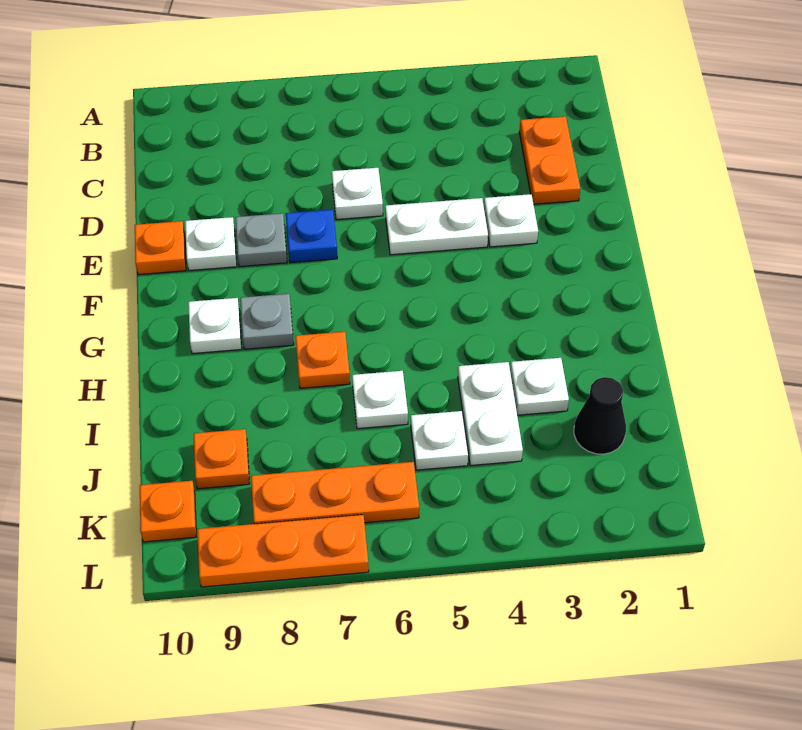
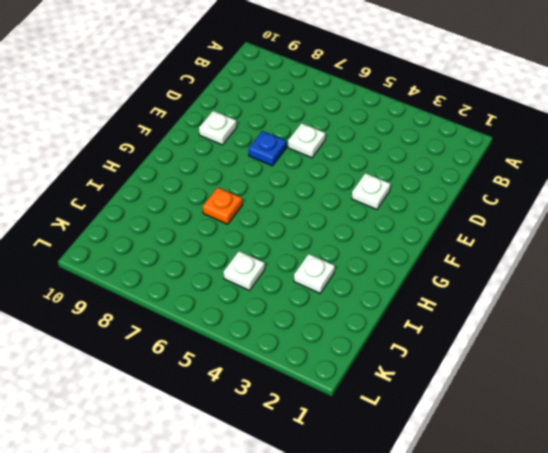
none -> orange plate C2:D2 level 1
none -> white plate E4:E5 level 1
none -> grey plate E8 level 1

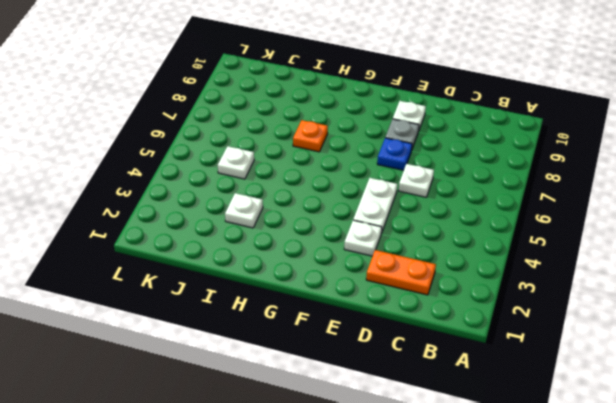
none -> orange plate E10 level 1
none -> grey plate G8 level 1
none -> white plate G9 level 1

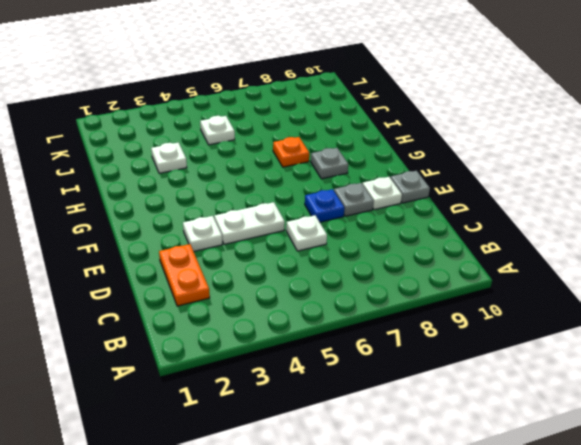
grey plate E10 level 1 -> orange plate E10 level 1
none -> white plate G9 level 1
none -> white plate I4:J4 level 1
none -> white plate I6 level 1

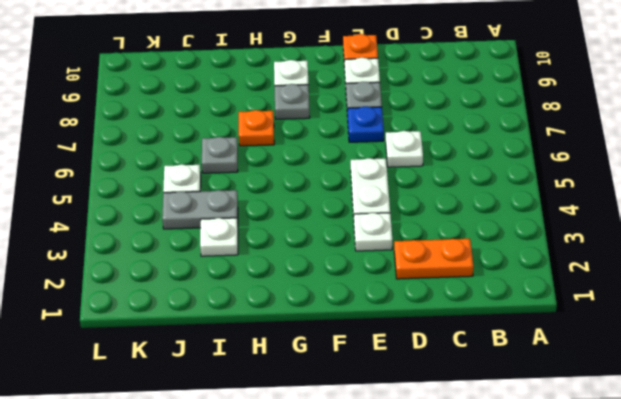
grey plate I4:J4 level 1 -> white plate I4:J4 level 1
grey plate I6 level 1 -> white plate I6 level 1
none -> black cone J2 level 1
none -> orange plate J9 level 1
none -> orange plate K6:K8 level 1

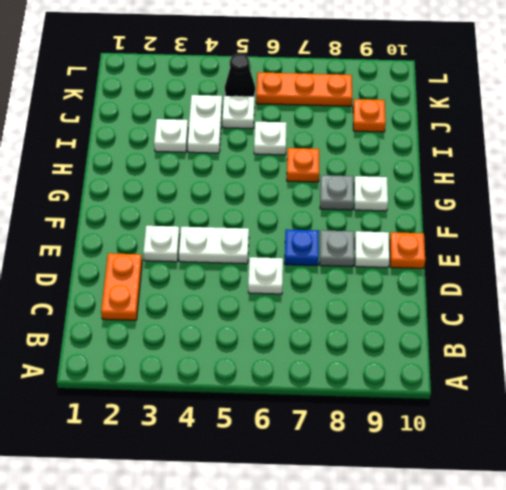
black cone K5 level 1 -> black cone J2 level 1
none -> orange plate K10 level 1
none -> orange plate L7:L9 level 1

